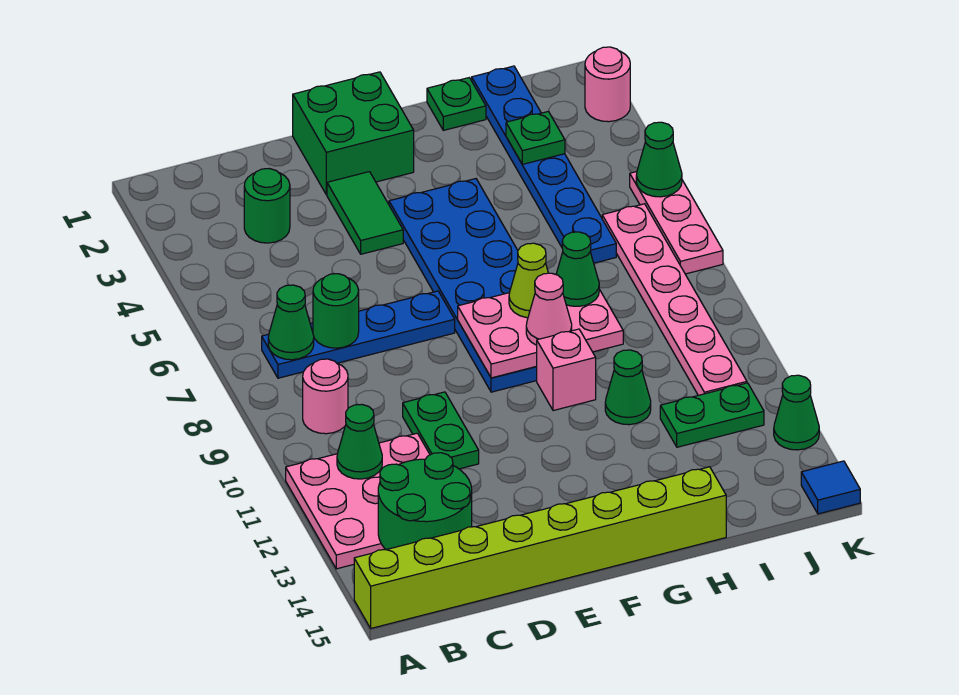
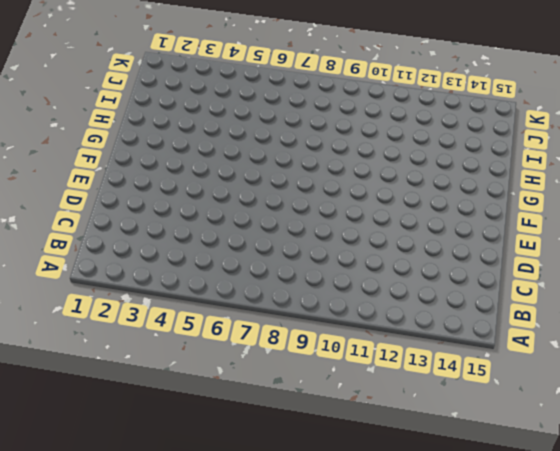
none -> pink plate A11:C13 level 1
none -> lime brick A15:H15 level 1
none -> blue plate B7:E7 level 1

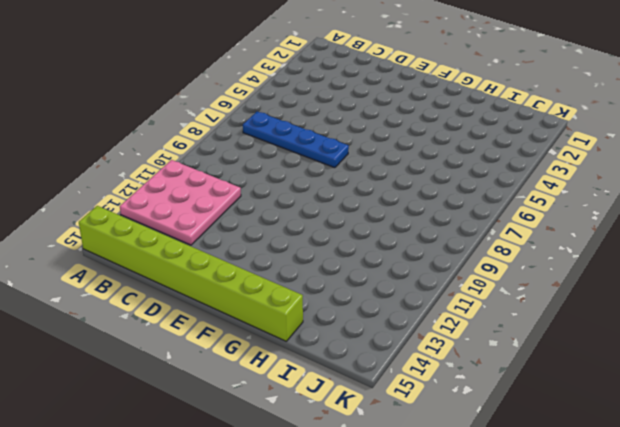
none -> pink round brick B9 level 1
none -> green round brick C3 level 1
none -> green plate D10:D11 level 1

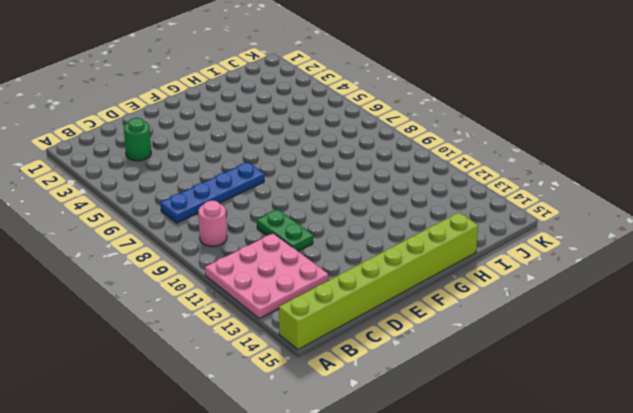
none -> green brick E1:F2 level 1
none -> green tile E3:E4 level 1
none -> blue plate F4:G9 level 1

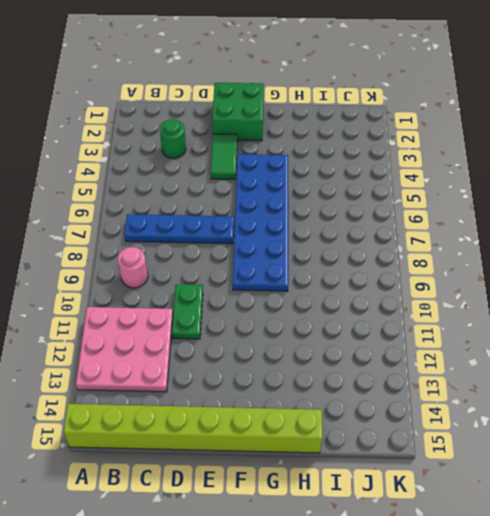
none -> pink brick G10 level 1
none -> green plate H1 level 1
none -> green cone H11 level 1

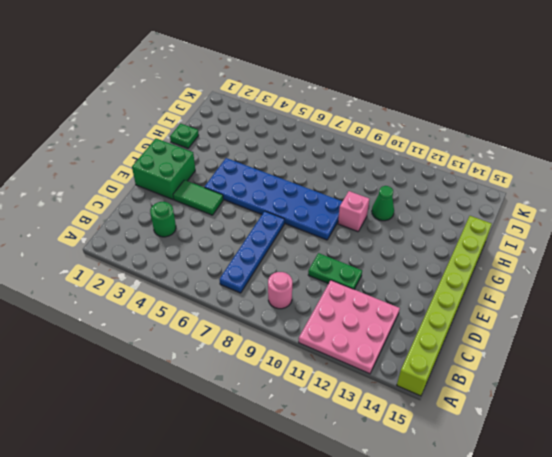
none -> blue plate I1:I6 level 1
none -> green plate I12:J12 level 1
none -> pink plate J6:J11 level 1

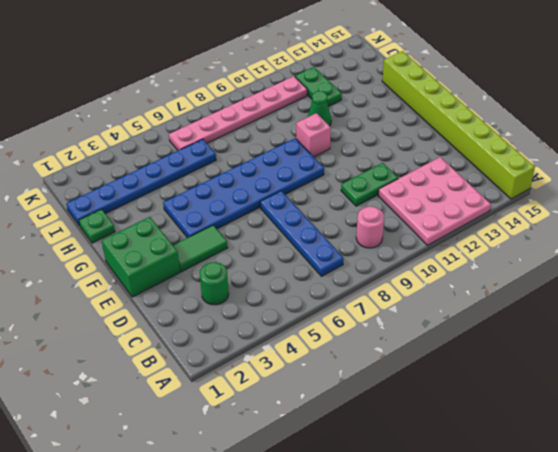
none -> pink round brick K2 level 1
none -> pink plate K5:K7 level 1
none -> green cone K13 level 1

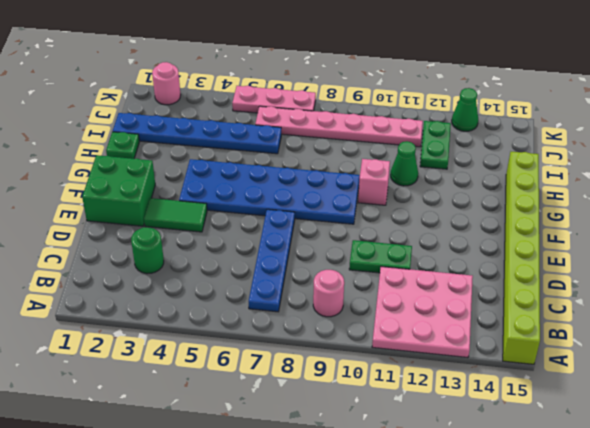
none -> blue tile K15 level 1
none -> green cone B7 level 2
none -> green cone B11 level 2

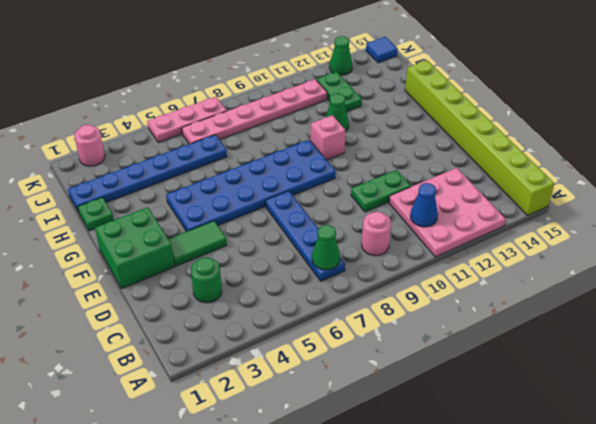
blue cone B11 level 2 -> green cone B11 level 2
none -> green round brick B13:C14 level 2
none -> green round brick C7 level 2
none -> pink plate F8:H9 level 2

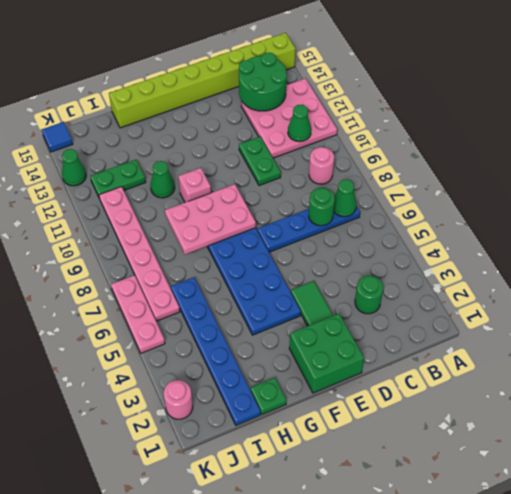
none -> green plate I3 level 2
none -> green cone K5 level 2
none -> lime cone G8 level 3

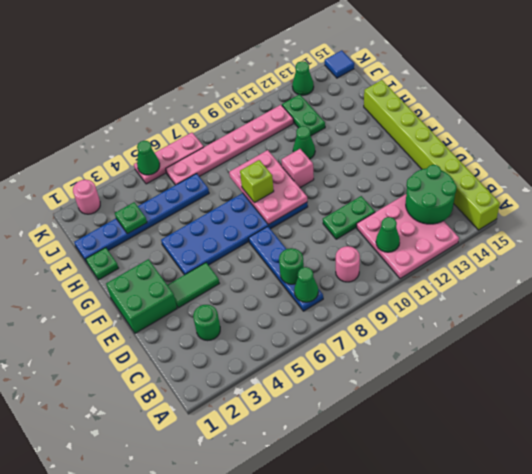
lime brick G8 level 3 -> lime cone G8 level 3
none -> pink cone G9 level 3
none -> green cone H8 level 3

